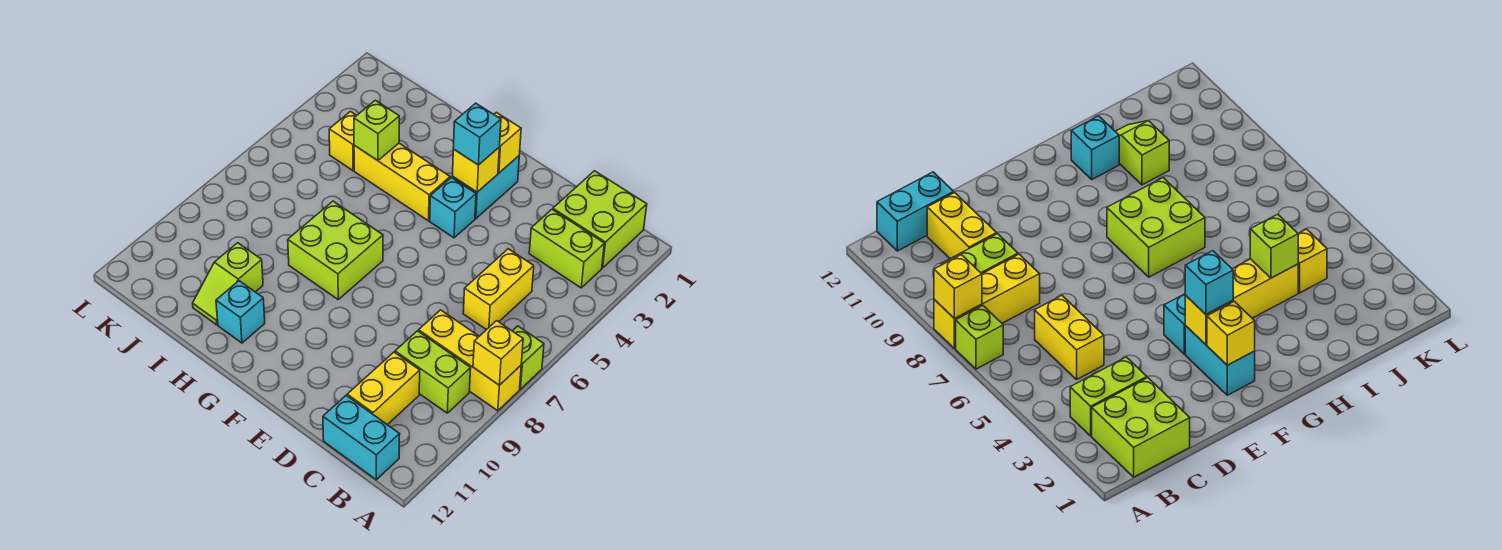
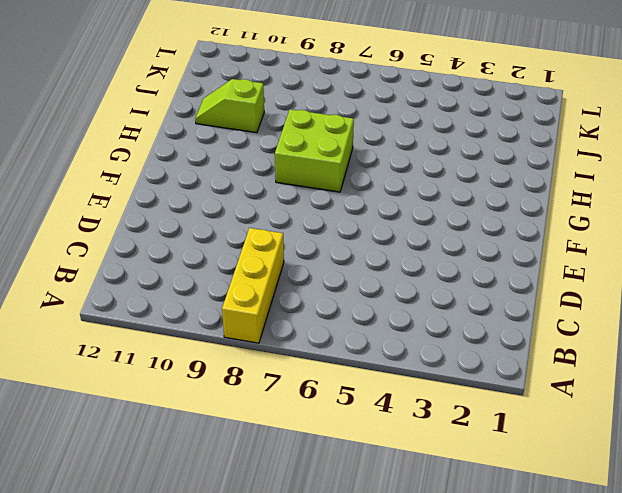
none -> lime brick A7 level 1
none -> lime brick B1:C2 level 1
none -> lime brick B3:C3 level 1

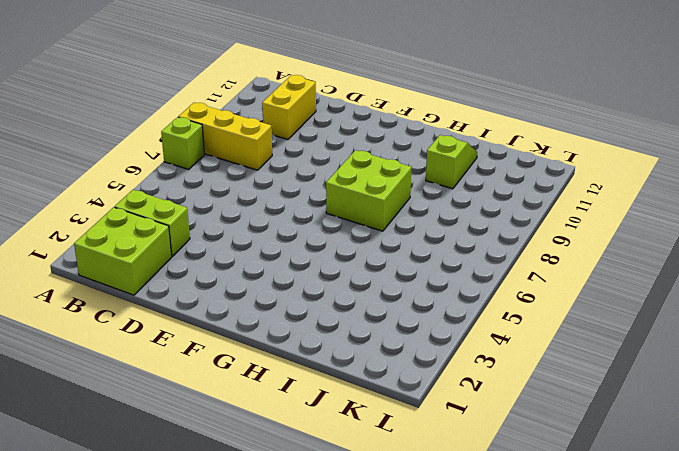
none -> lime brick B9:C9 level 1
none -> cyan brick B12:C12 level 1
none -> yellow brick C5:C6 level 1

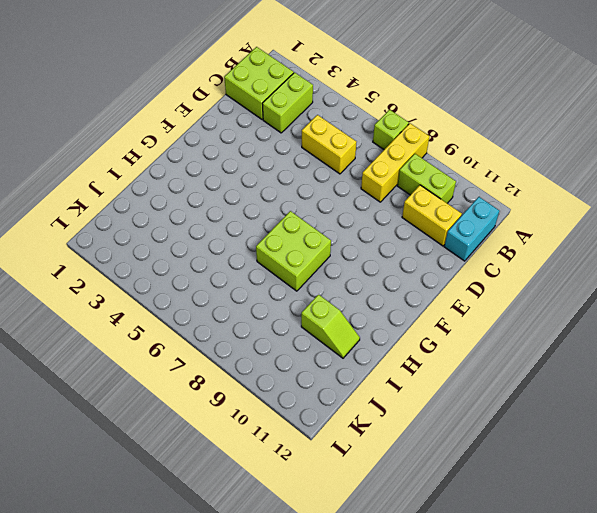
lime brick B9:B10 level 1 -> lime brick B9:C9 level 1
none -> cyan brick F2:F3 level 1
none -> cyan brick F4 level 1
none -> yellow brick G4:I4 level 1

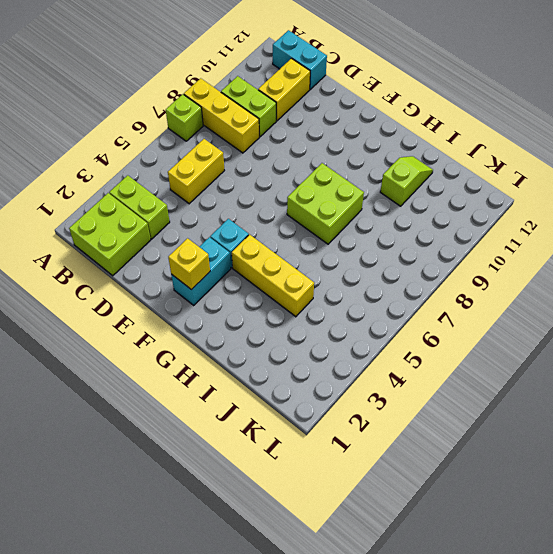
none -> cyan brick H11 level 1
none -> yellow brick J4 level 1
none -> yellow brick A8 level 2

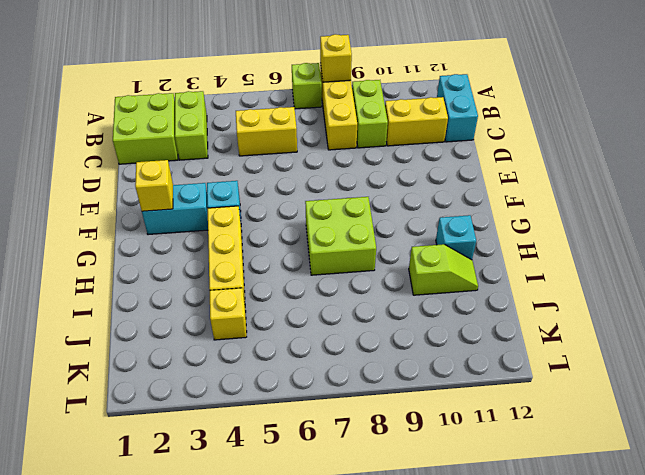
none -> yellow brick F3 level 2
none -> lime brick I4 level 2
none -> cyan brick F3 level 3

